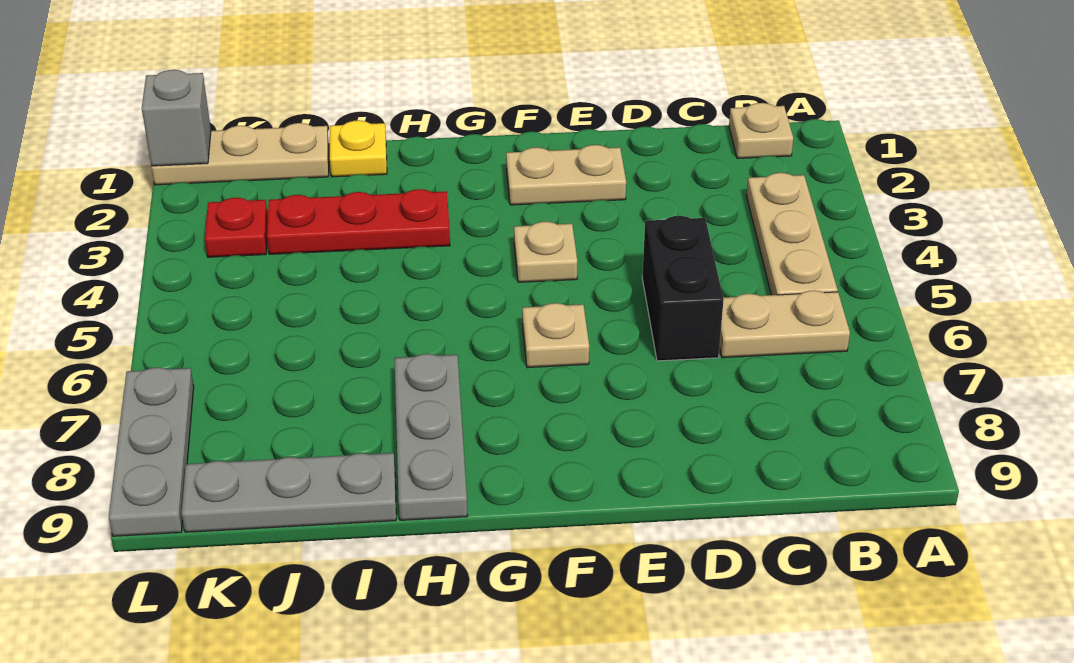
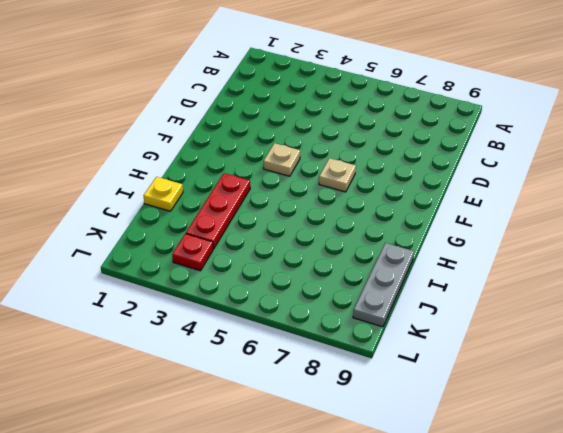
none -> tan plate B1 level 1
none -> tan plate B3:B5 level 1
none -> tan plate B6:C6 level 1

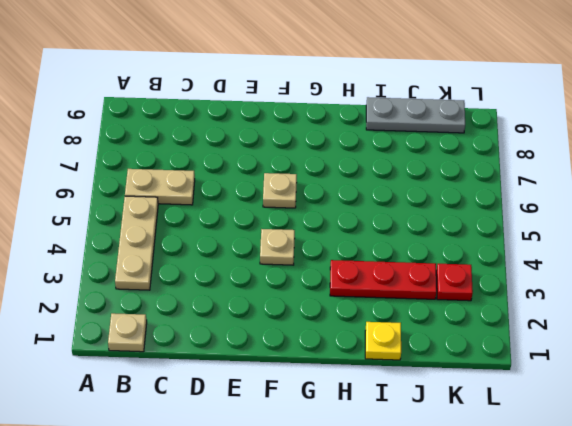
none -> black brick D5:D6 level 1
none -> tan plate E2:F2 level 1
none -> grey plate H7:H9 level 1

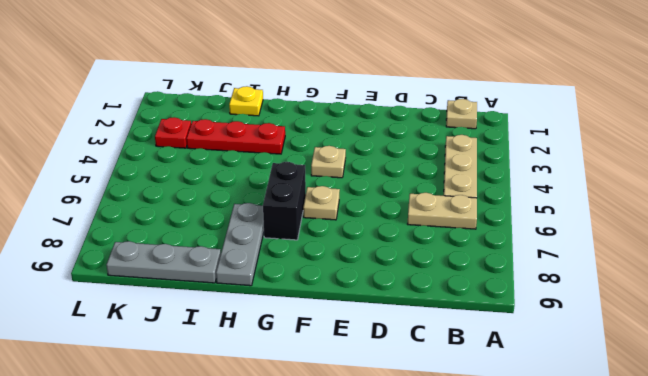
black brick G6:G7 level 1 -> black brick D5:D6 level 1
none -> tan plate E2:F2 level 1
none -> tan plate J1:L1 level 1
none -> grey plate L7:L9 level 1

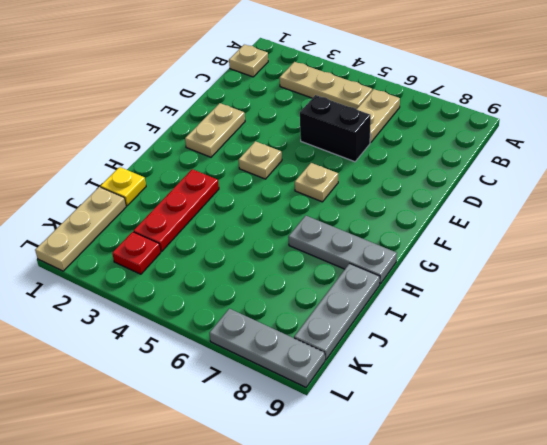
none -> grey brick L1 level 2

